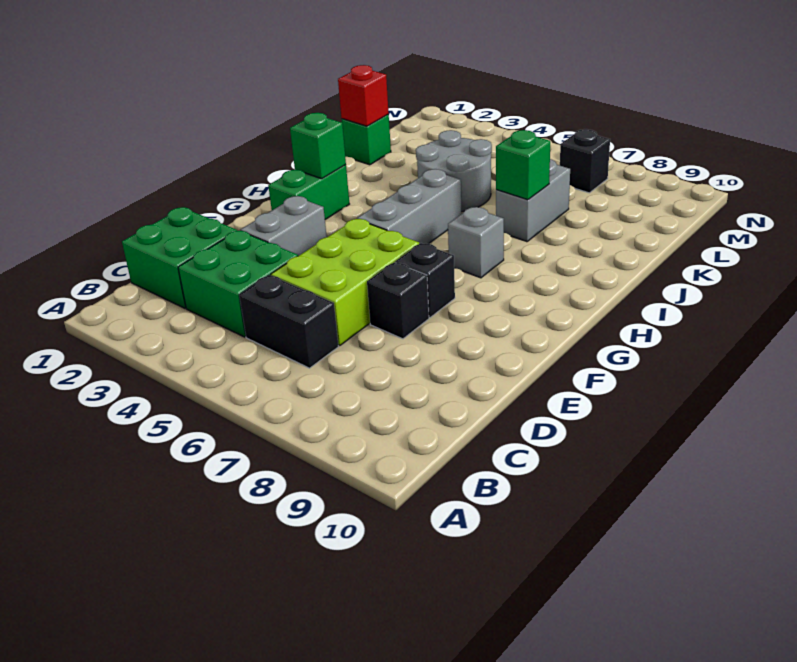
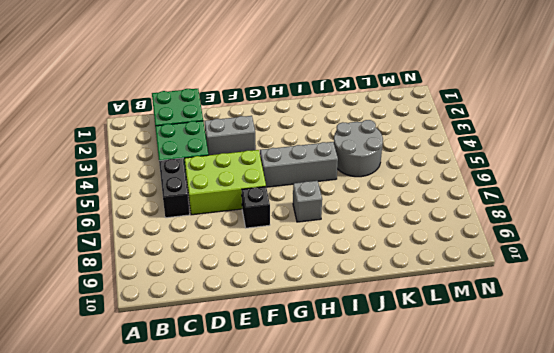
none -> black brick E7 level 1
none -> green brick G2:H2 level 1
none -> grey brick J7:K7 level 1

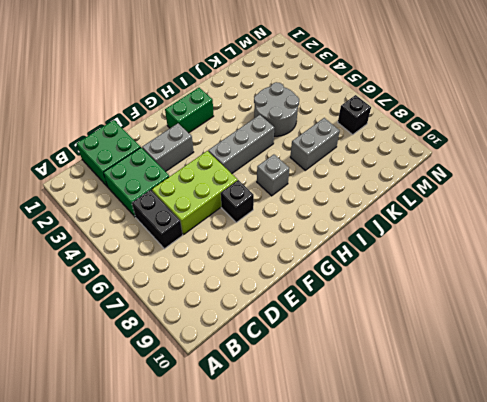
none -> black brick E7 level 1
none -> green brick K1 level 1
none -> green brick H2 level 2

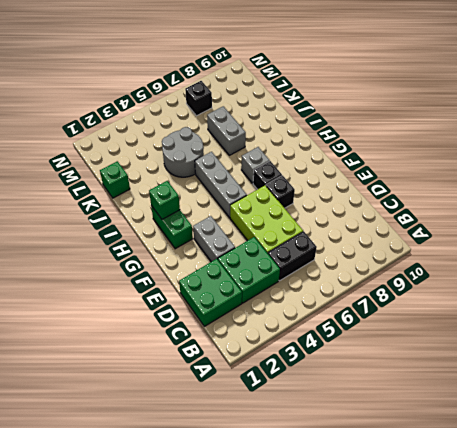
black brick G7 level 1 -> black brick E7 level 1
none -> green brick J7 level 2
none -> red brick K1 level 2

